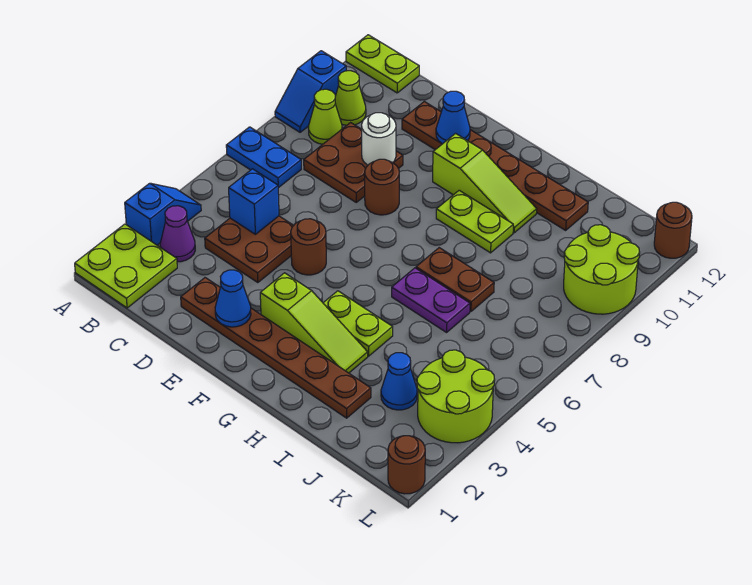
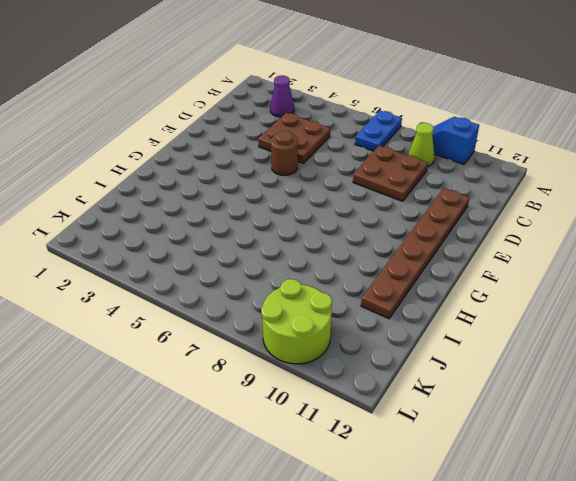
none -> lime plate A1:B2 level 1
none -> blue slope A3:A4 level 1 top 3
none -> lime plate A12:B12 level 1

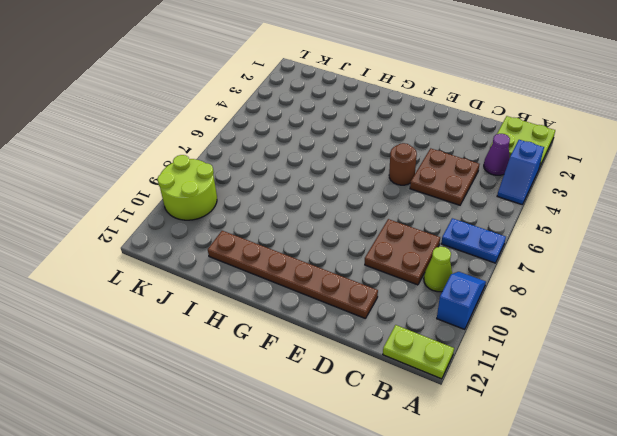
none -> lime cone B10 level 1
none -> brown plate D2:I2 level 1
none -> brown round brick E8 level 1

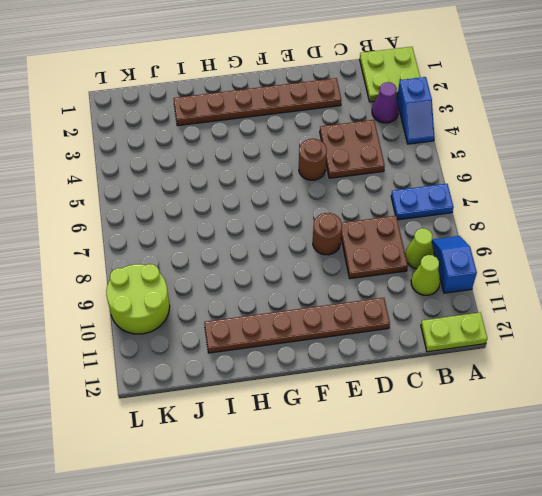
none -> lime slope F3:H3 level 1 top F
none -> lime slope F10:H10 level 1 top F
none -> lime plate G4:H4 level 1

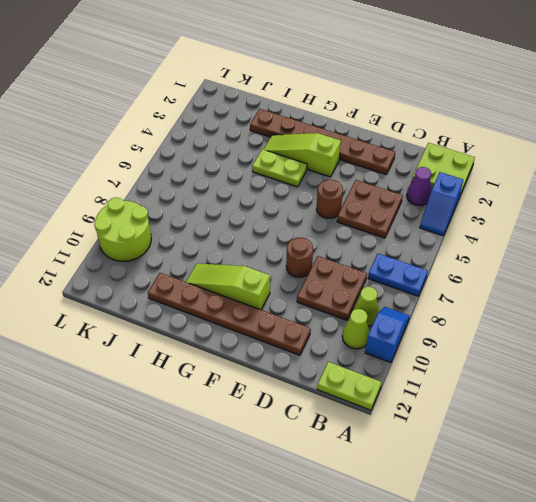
none -> lime plate G9:H9 level 1
none -> purple plate H6:I6 level 1
none -> brown plate H7:I7 level 1

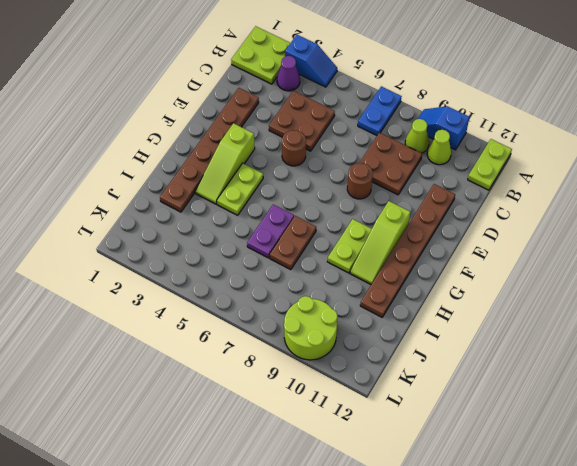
none -> blue cone J3 level 1
none -> lime round brick K3:L4 level 1
none -> brown round brick L1 level 1

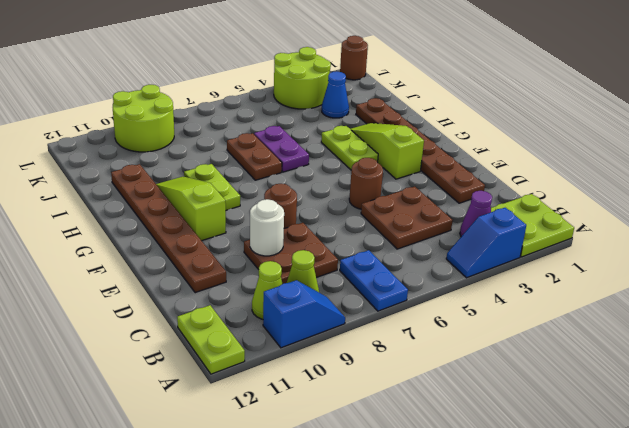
none -> brown round brick L12 level 1
none -> blue brick C5 level 2
none -> blue cone E2 level 2

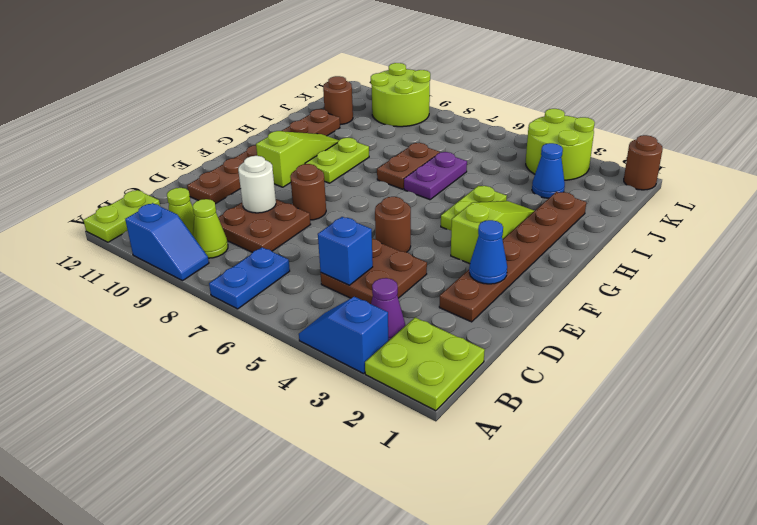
brown round brick J11 level 1 -> brown round brick L12 level 1
none -> blue cone E11 level 2

